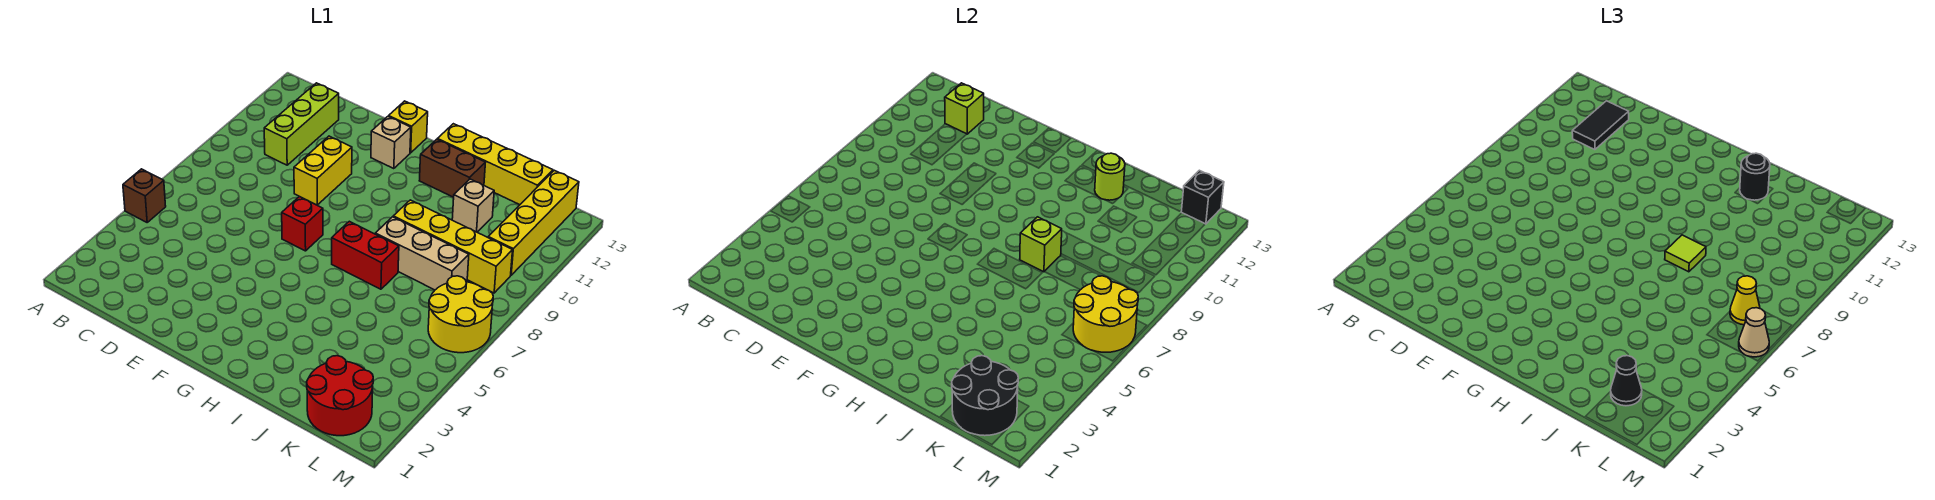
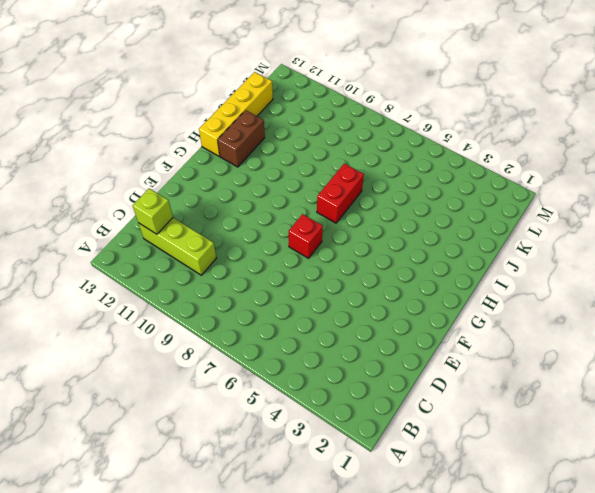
none -> brown brick A5 level 1
none -> yellow brick E9:E10 level 1
none -> tan brick F12 level 1

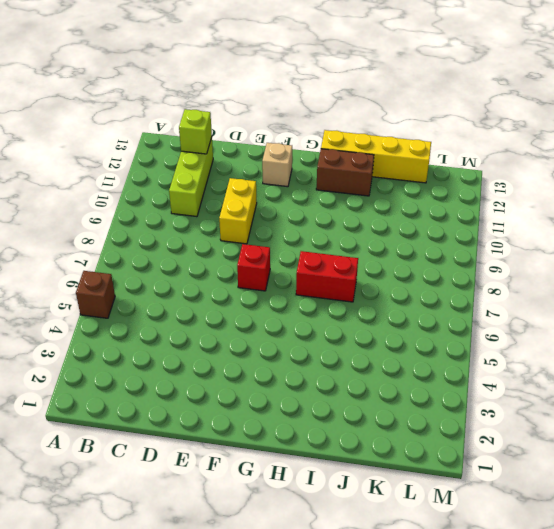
none -> yellow brick F13 level 1
none -> tan brick I8:K8 level 1
none -> yellow brick I9:L9 level 1

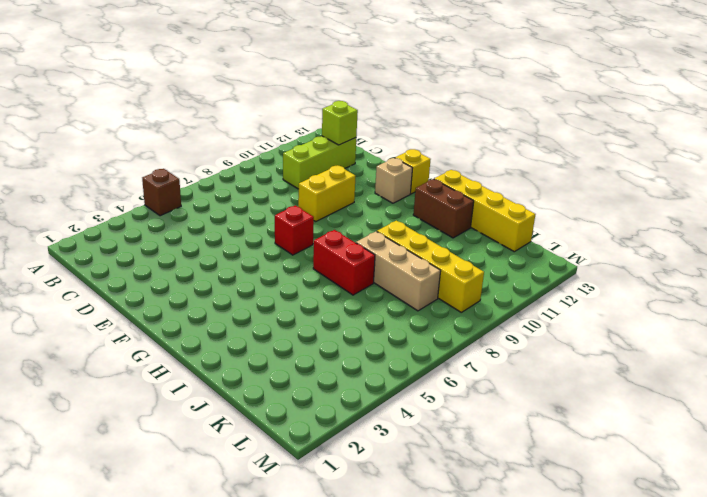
none -> tan brick J11 level 1
none -> red round brick K1:L2 level 1
none -> yellow round brick L6:M7 level 1

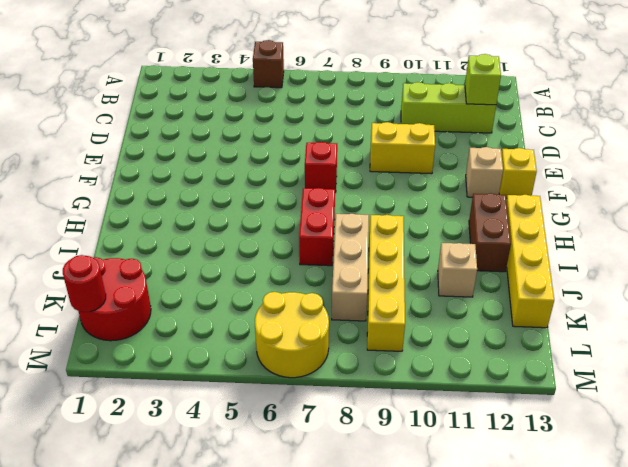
red round brick L1 level 2 -> black round brick K1:L2 level 2
none -> yellow brick L10:L13 level 1
none -> lime brick I8 level 2
none -> lime round brick I12 level 2

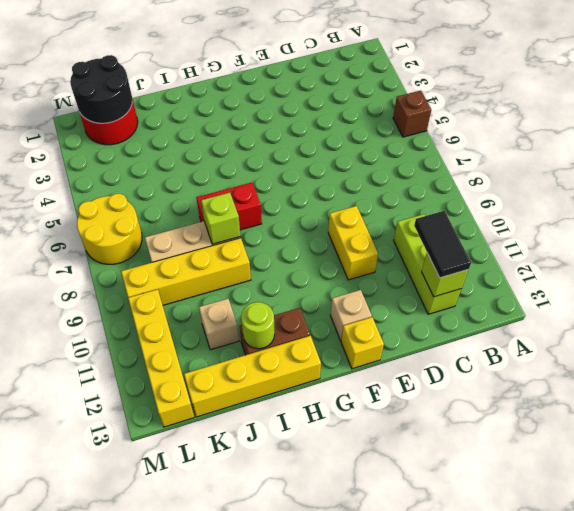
none -> red brick F7 level 1
none -> yellow round brick L6:M7 level 2
none -> black brick L13 level 2

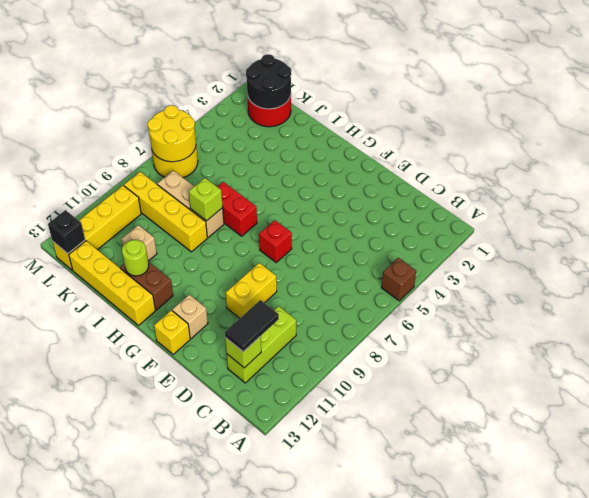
none -> lime tile I8 level 3
none -> black round brick I12 level 3
none -> black cone K2 level 3

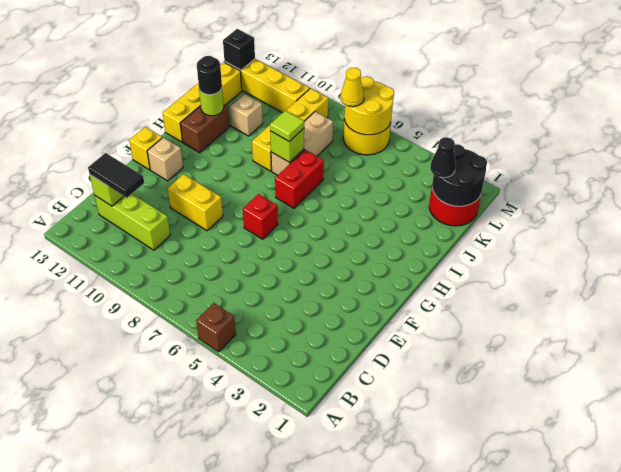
none -> tan cone M6 level 3

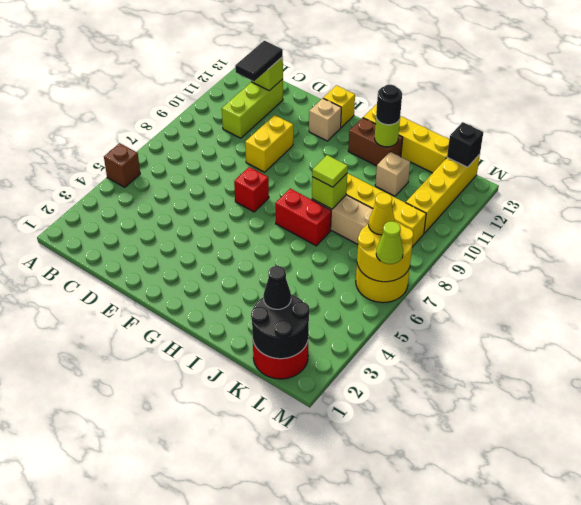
lime cone M6 level 3 -> tan cone M6 level 3

